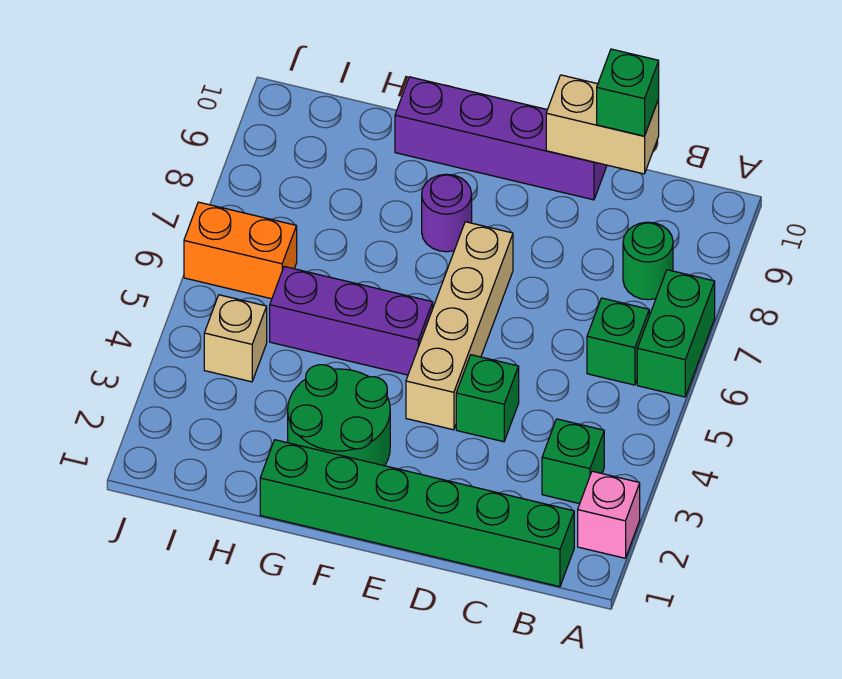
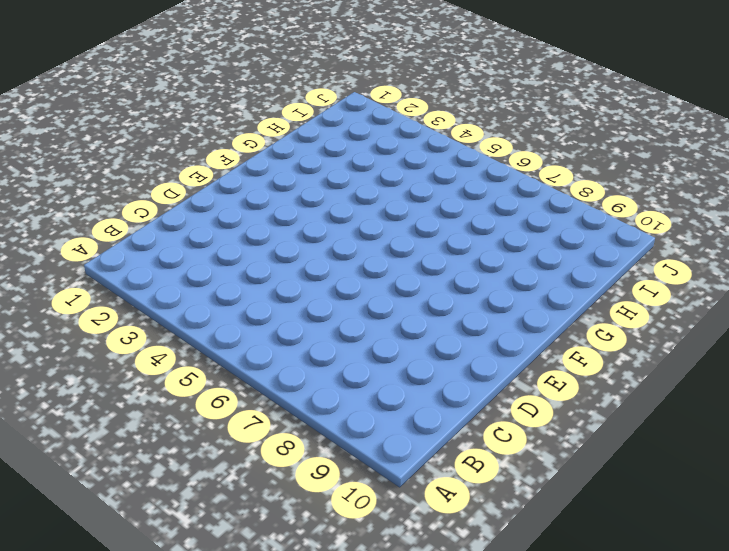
none -> pink brick A2 level 1
none -> green brick A6:A7 level 1
none -> green brick B1:G1 level 1

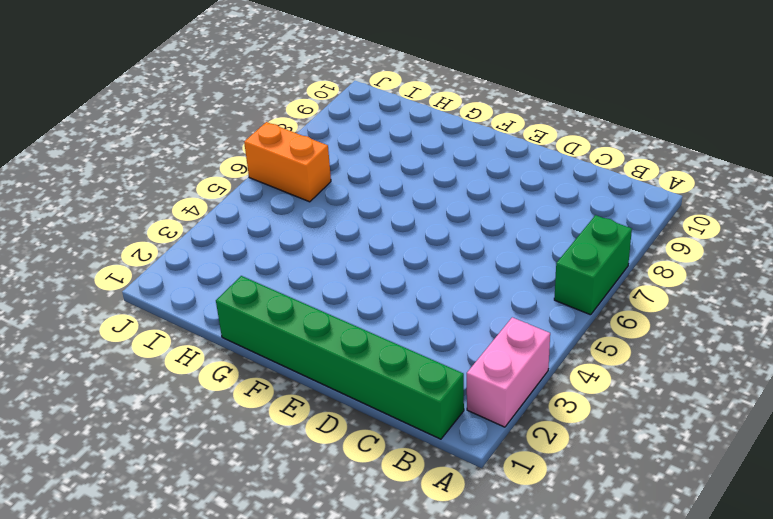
pink brick A2:A3 level 1 -> pink brick A2 level 1
none -> green brick B3 level 1
none -> green brick B6 level 1
none -> green round brick B8 level 1

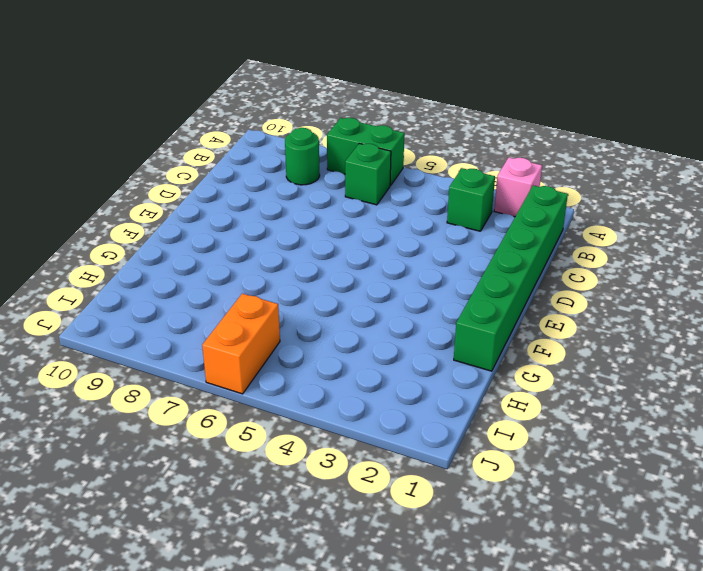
none -> green brick D4 level 1
none -> purple brick D10:G10 level 1
none -> tan brick E4:E7 level 1

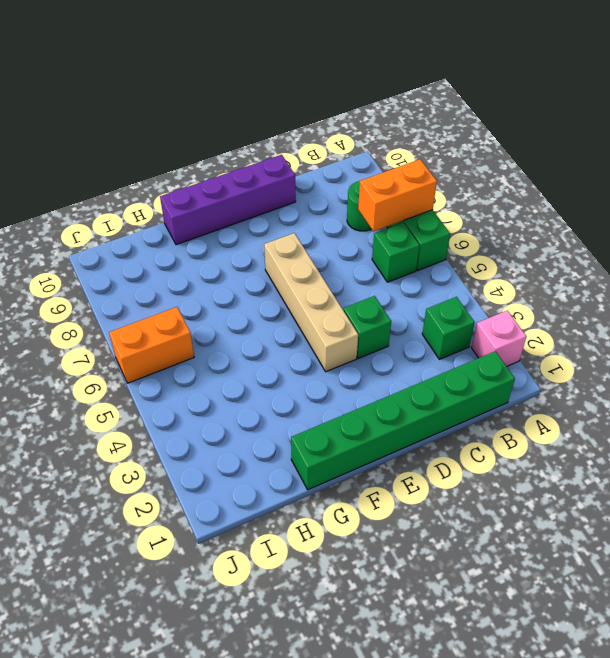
orange brick A7:B7 level 2 -> none
none -> green round brick F2:G3 level 1
none -> purple brick F5:H5 level 1
none -> purple round brick F8 level 1

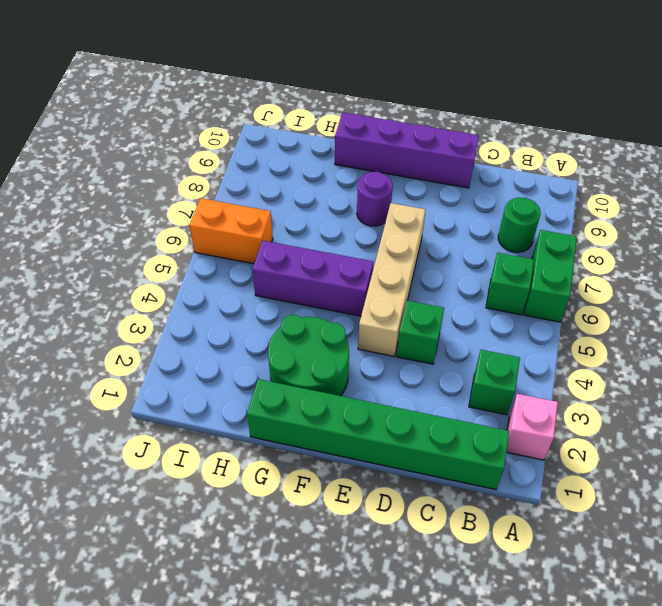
none -> tan brick I4 level 1
none -> tan brick C10:D10 level 2
none -> green brick C10 level 3

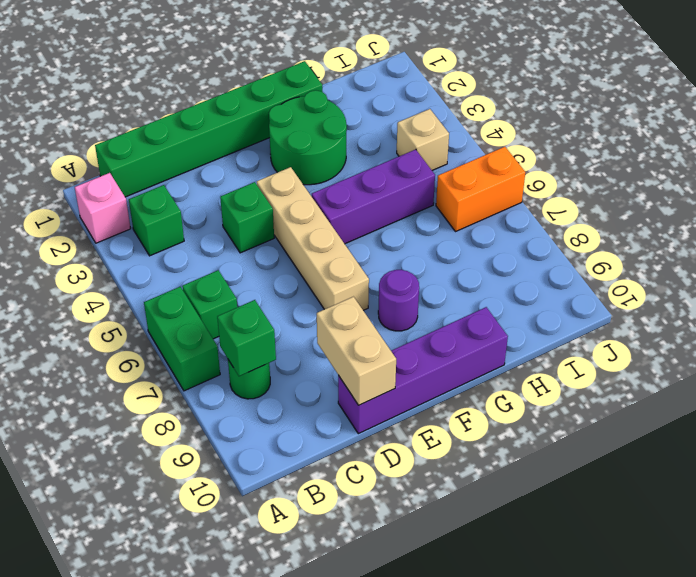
green brick B8 level 2 -> green brick C10 level 3
tan brick D9:D10 level 2 -> tan brick C10:D10 level 2

